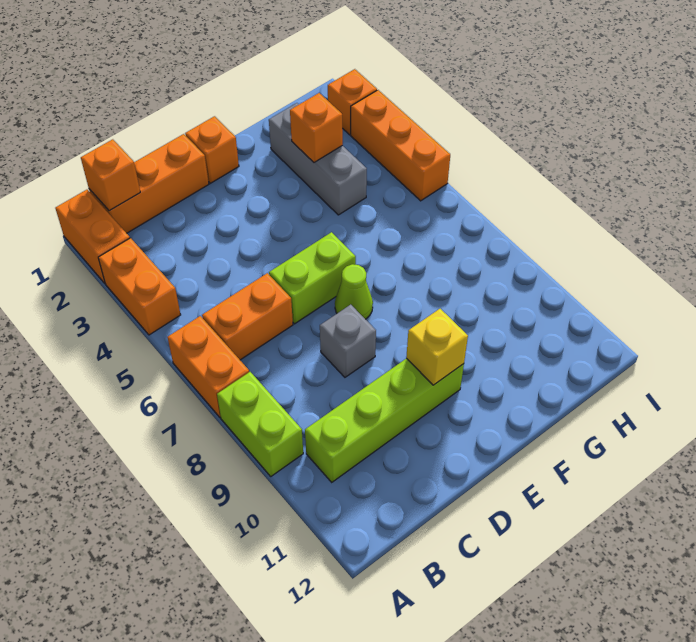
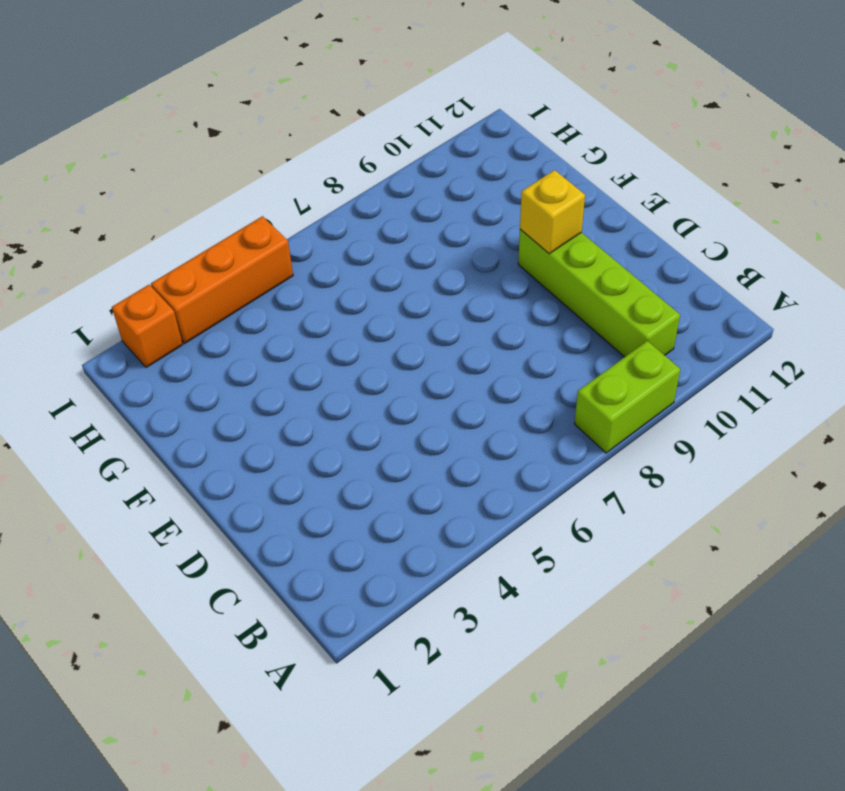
none -> orange brick A1:A2 level 1
none -> orange brick A3:A4 level 1
none -> orange brick A6:A7 level 1

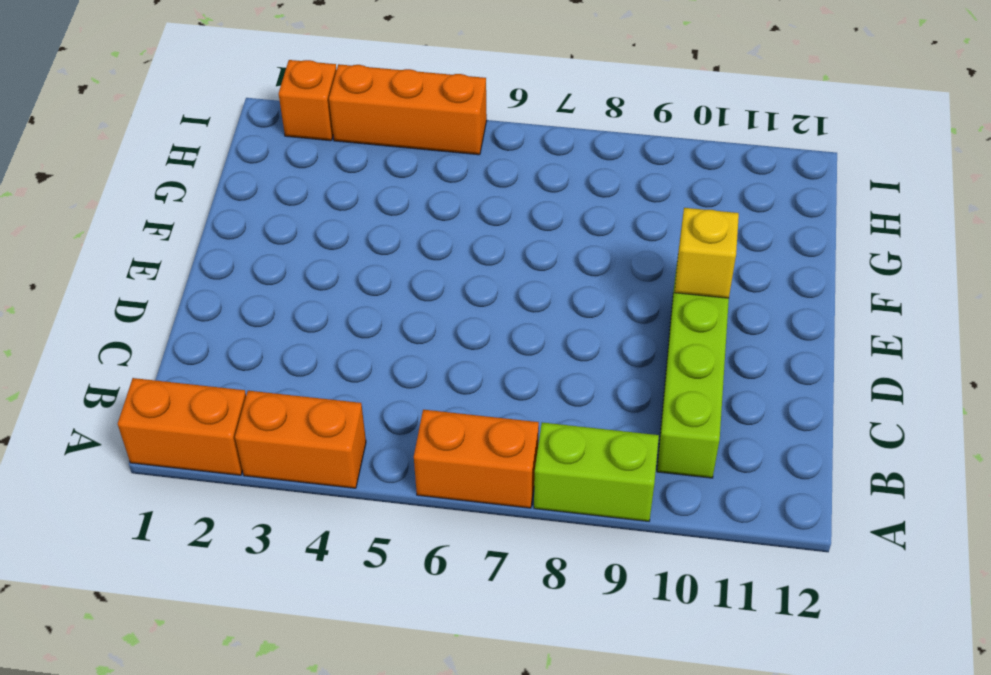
none -> orange brick B1:D1 level 1
none -> orange brick B6:C6 level 1
none -> lime brick D6:E6 level 1

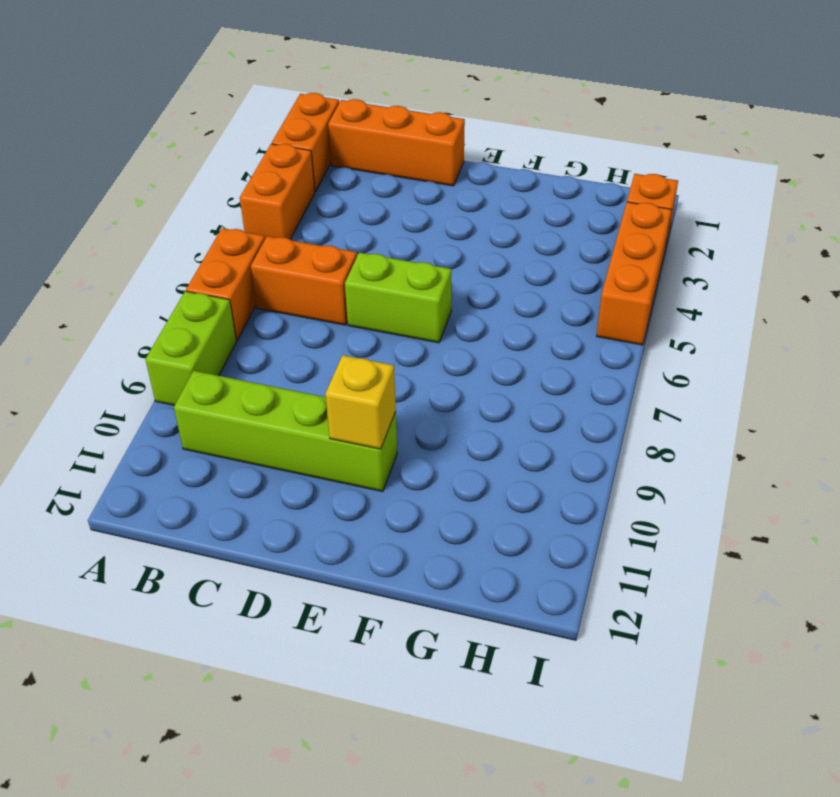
none -> grey brick D8 level 1
none -> orange brick E1 level 1
none -> lime cone E7 level 1

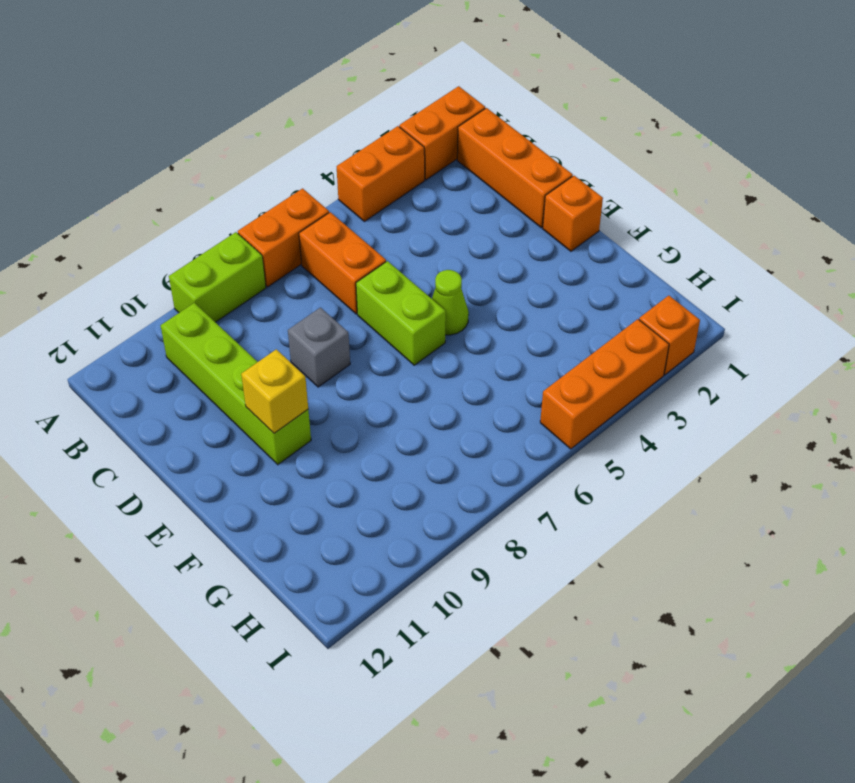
lime cone E5 level 1 -> lime cone E7 level 1
none -> grey brick G2:G4 level 1
none -> orange brick B1 level 2
none -> orange brick G3 level 2

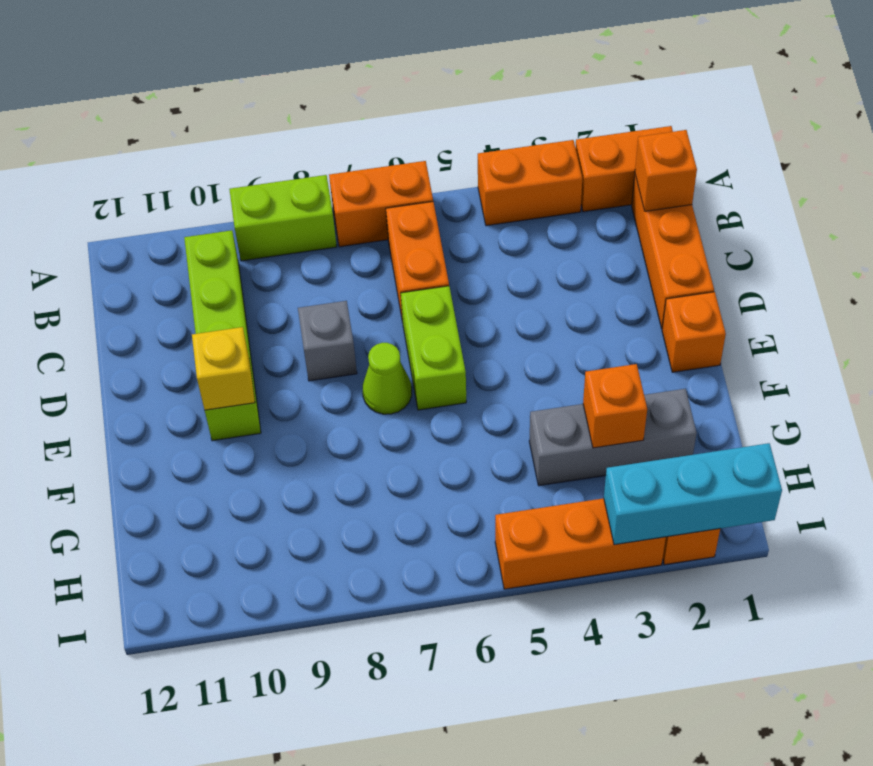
cyan brick I1:I3 level 2 -> none

